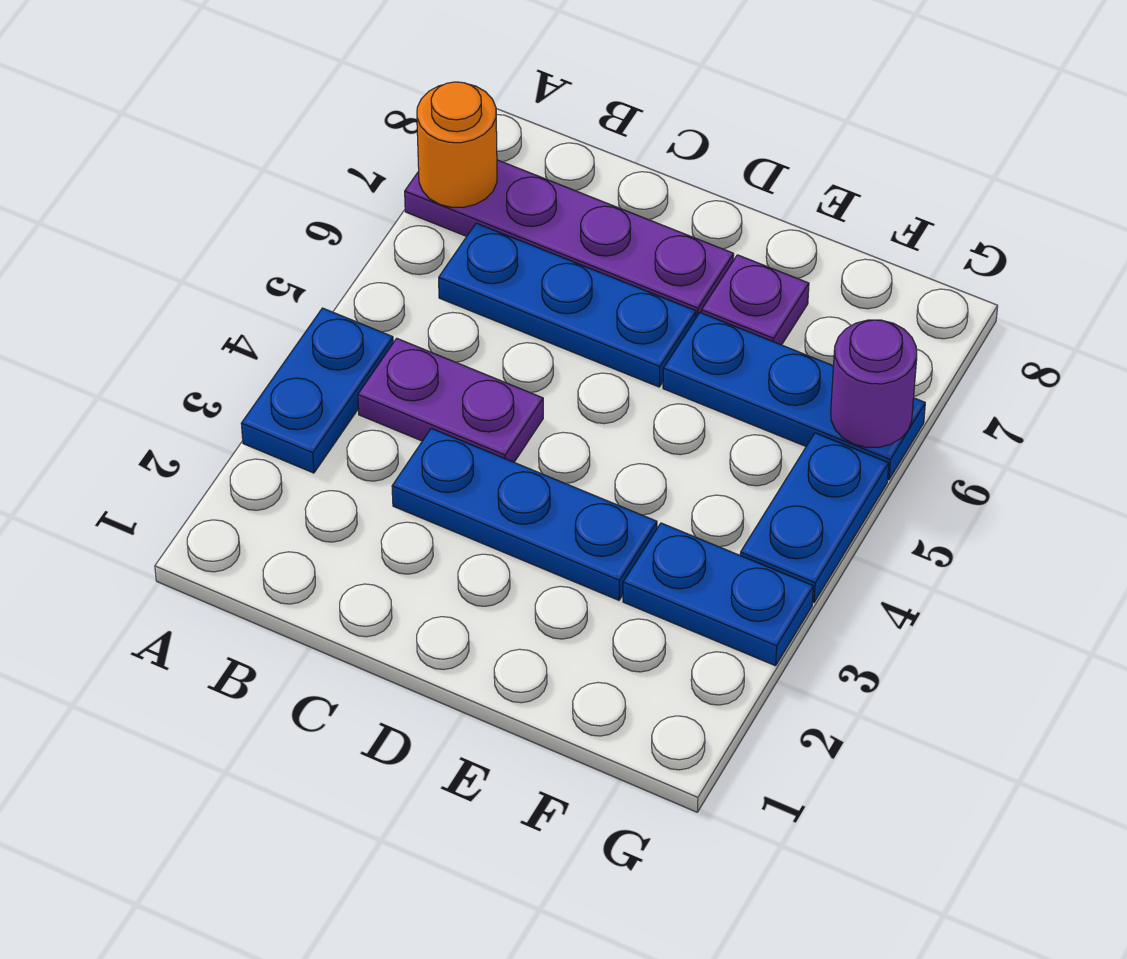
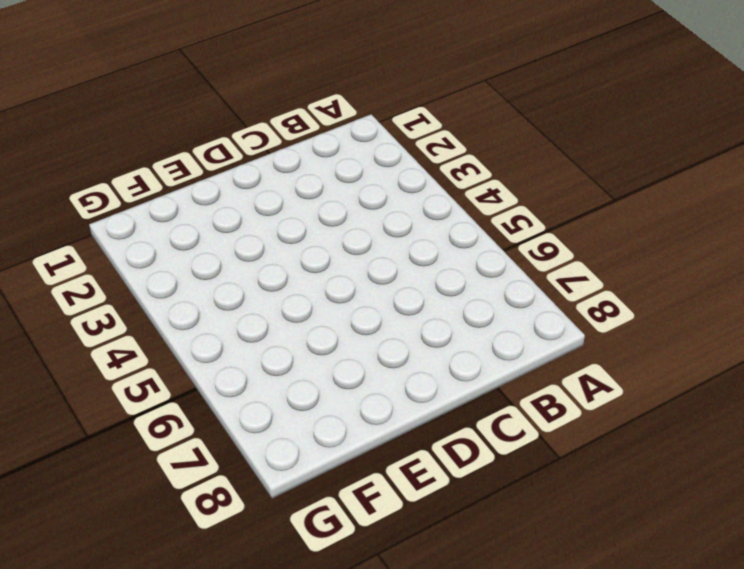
none -> blue plate A3:A4 level 1
none -> purple plate A7:D7 level 1

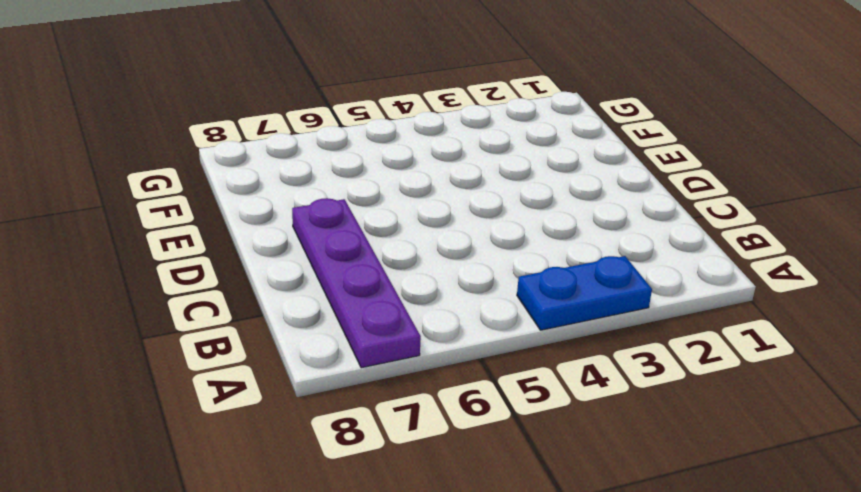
none -> purple plate B4:C4 level 1
none -> blue plate B6:D6 level 1

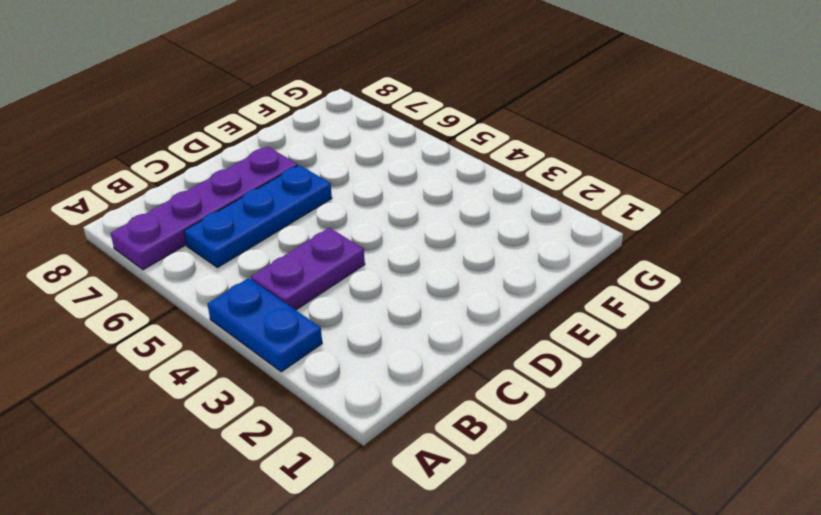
none -> blue plate C3:E3 level 1
none -> blue plate E6:G6 level 1

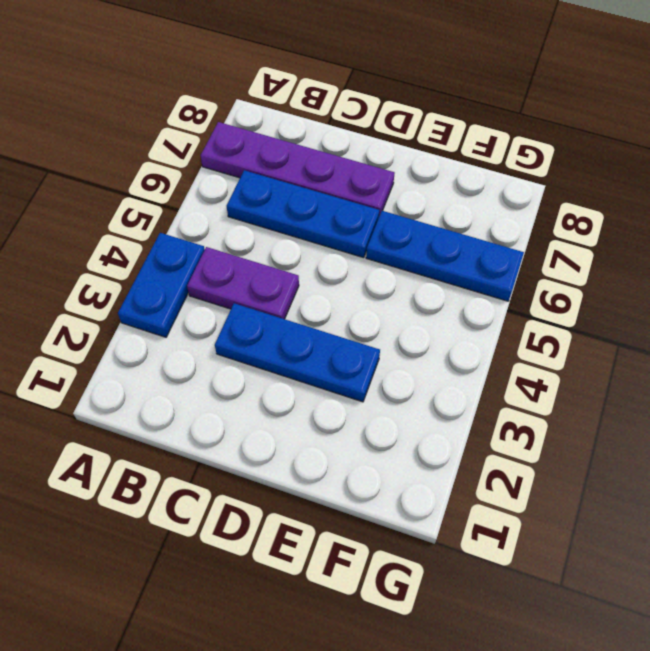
none -> purple plate E7 level 1
none -> blue plate F3:G3 level 1

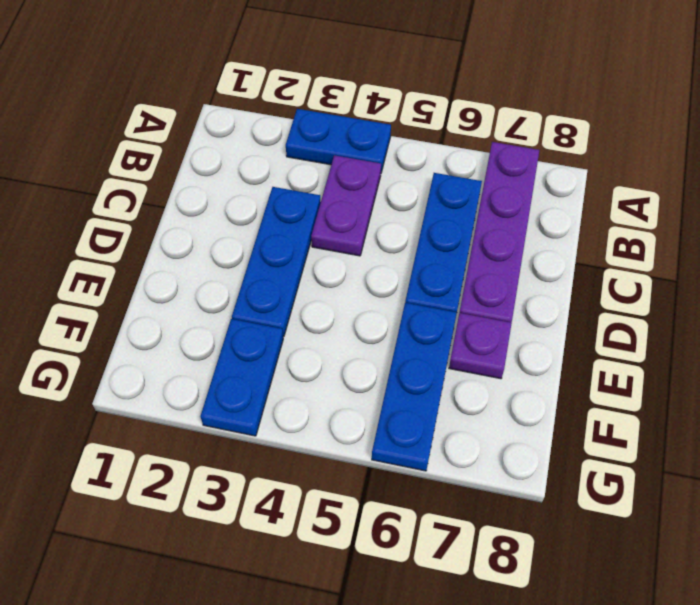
none -> blue plate G4:G5 level 1
none -> orange round brick A7 level 2

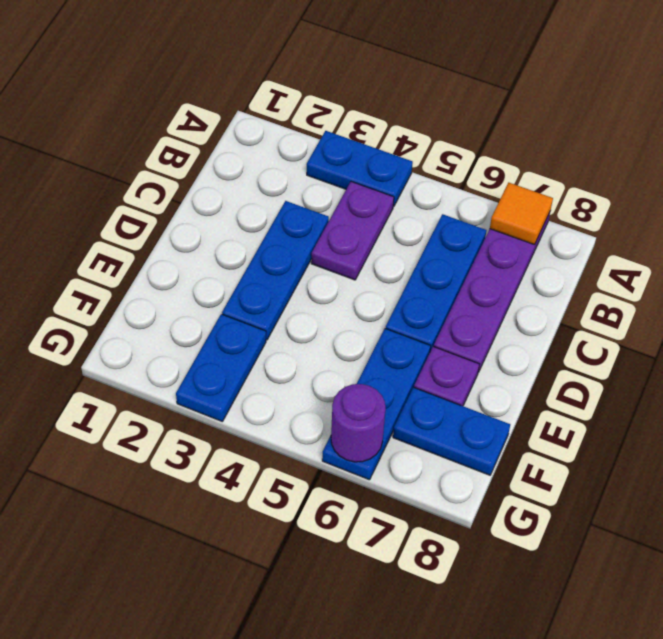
orange tile A7 level 2 -> orange round brick A7 level 2
blue plate F7:F8 level 1 -> blue plate G4:G5 level 1

